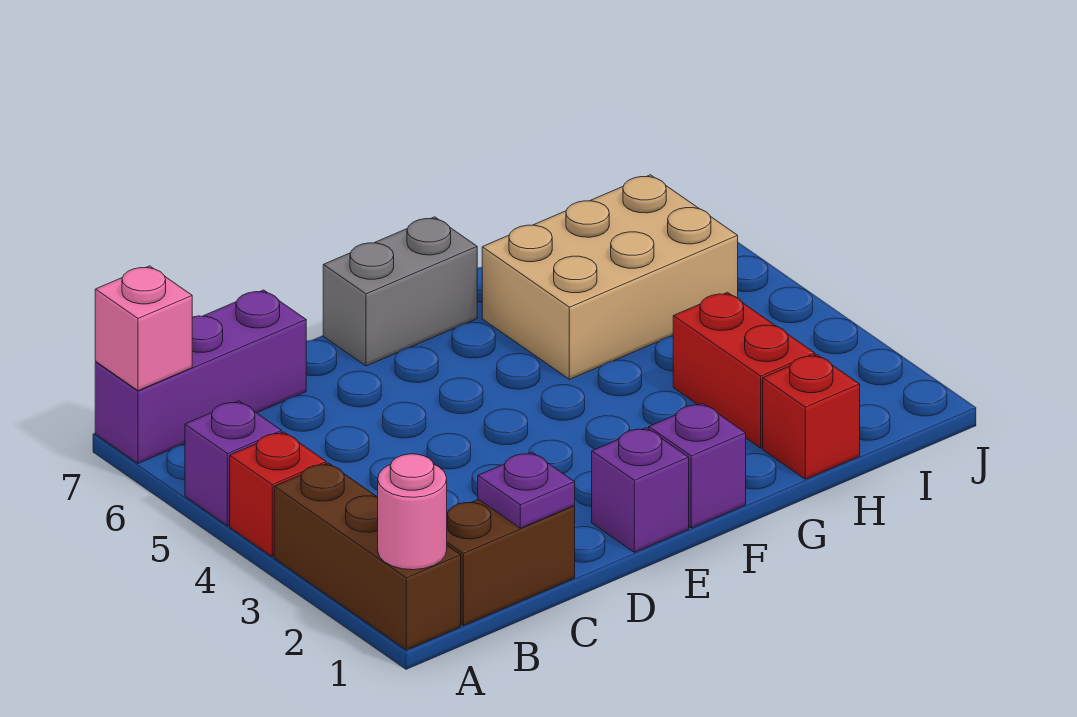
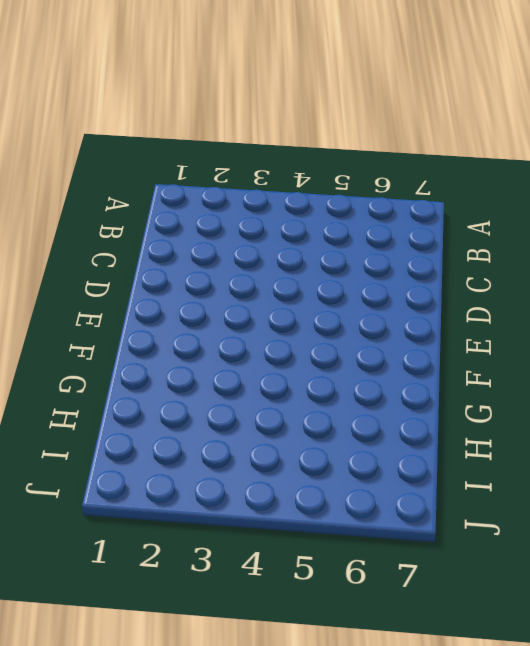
none -> brown brick A1:A3 level 1
none -> red brick A4 level 1
none -> purple brick A5 level 1

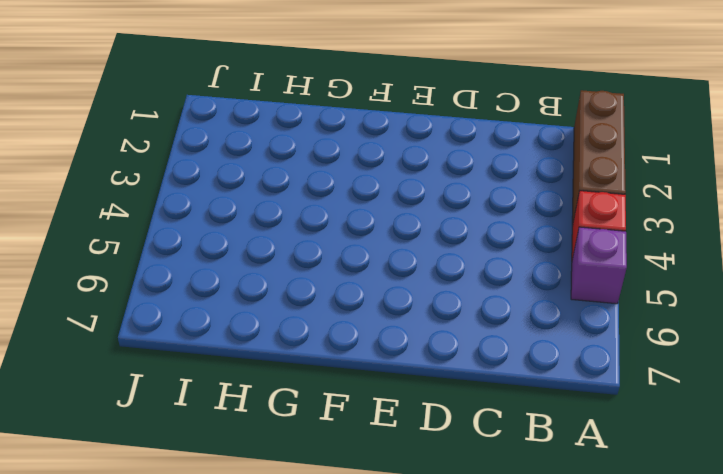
none -> purple brick A7:C7 level 1
none -> brown brick B1:C1 level 1
none -> purple brick E1 level 1

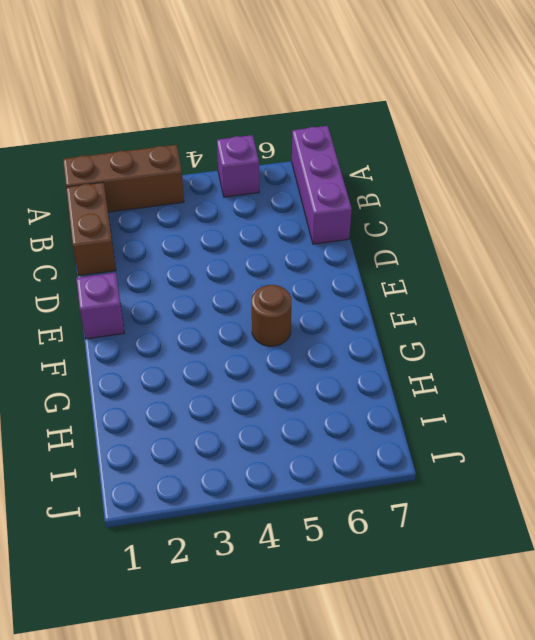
brown round brick F5 level 1 -> none
none -> red brick A4 level 1
none -> grey brick E7:F7 level 1
none -> purple brick F1 level 1

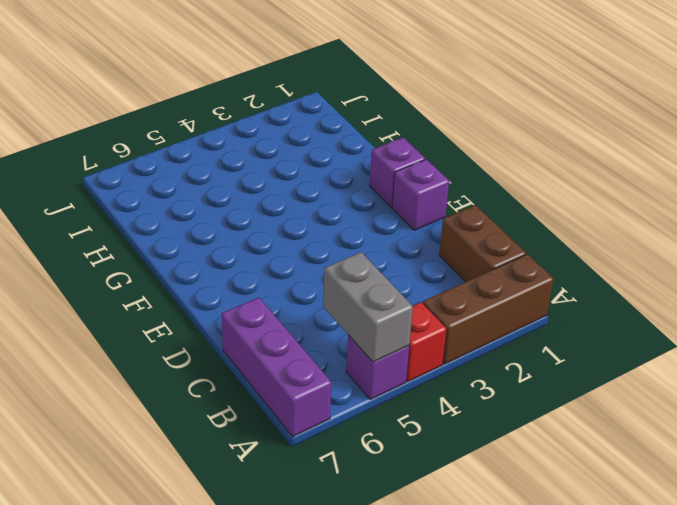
grey brick A5:B5 level 2 -> grey brick E7:F7 level 1
none -> tan brick G5:I6 level 1
none -> red brick H1 level 1
none -> red brick H2:H3 level 1

